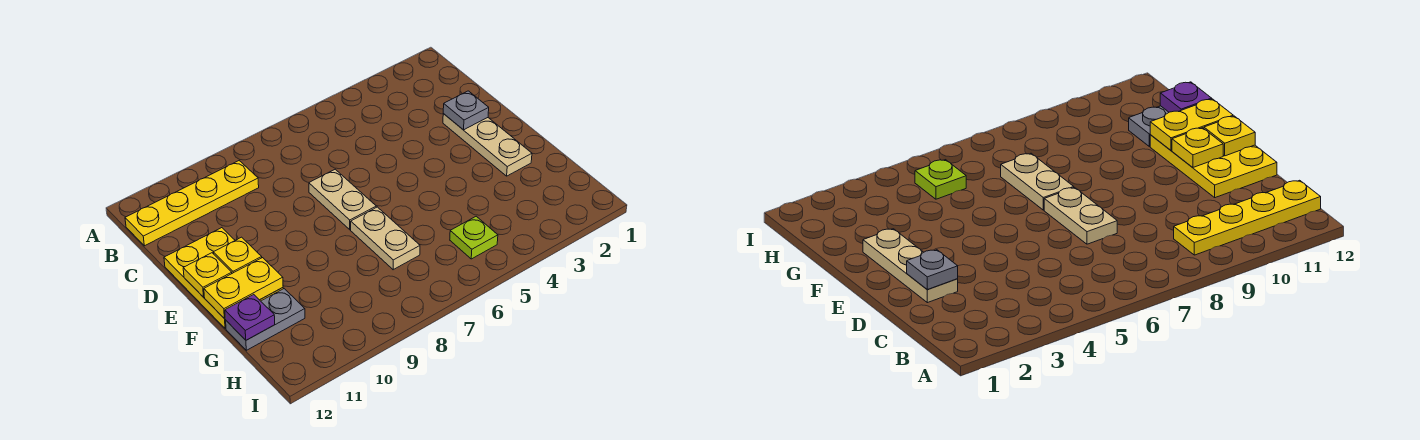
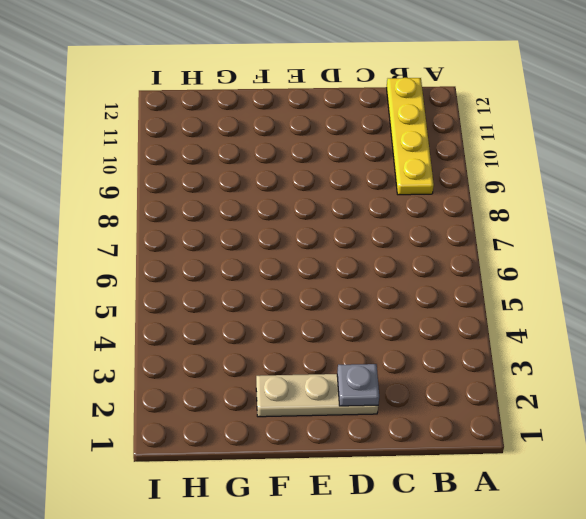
none -> tan plate D7:E7 level 1
none -> yellow plate D11:F12 level 1
none -> tan plate F7:G7 level 1

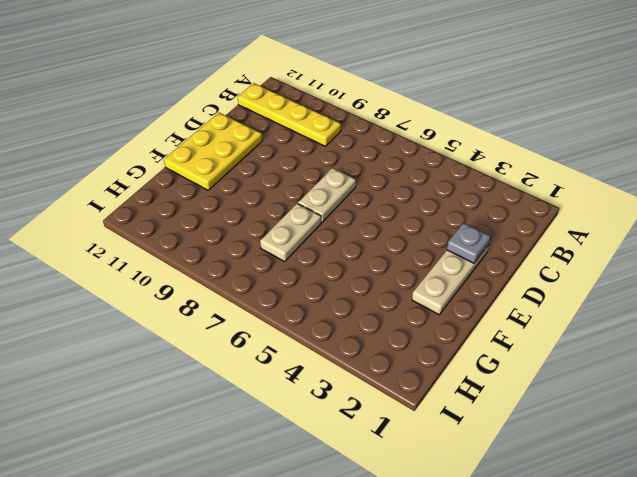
none -> grey plate G11:G12 level 1
none -> lime plate H5 level 1
none -> yellow plate E11 level 2

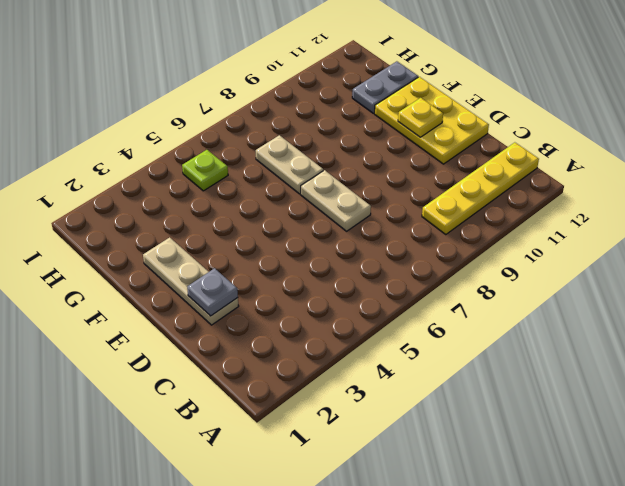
none -> yellow plate E12 level 2
none -> yellow plate F11:F12 level 2
none -> purple plate G12 level 2

